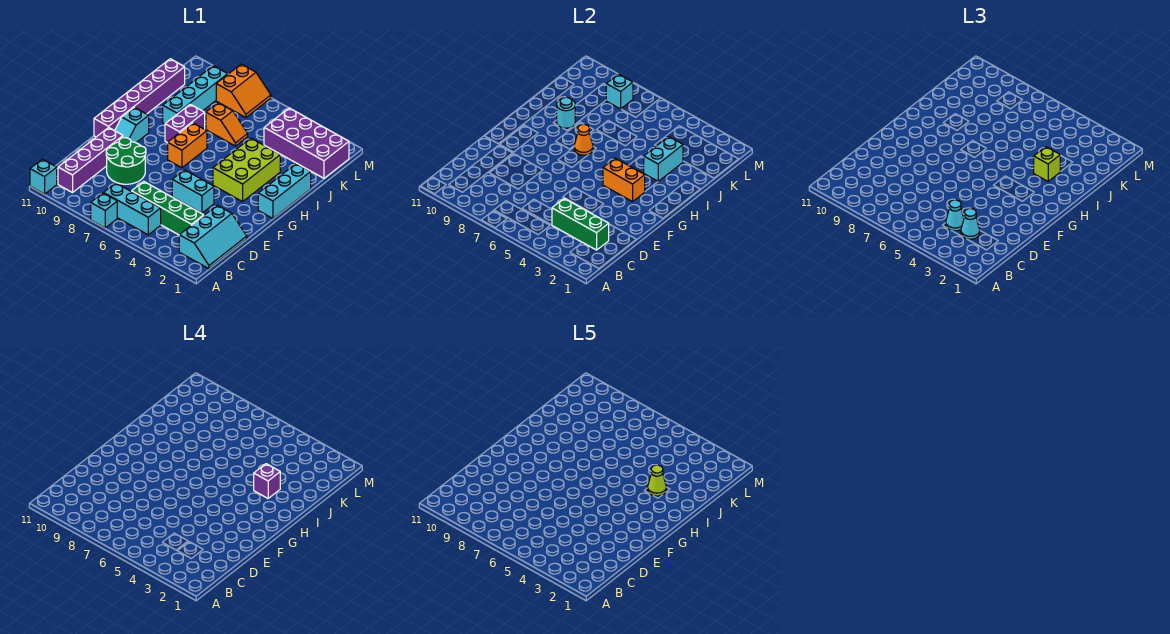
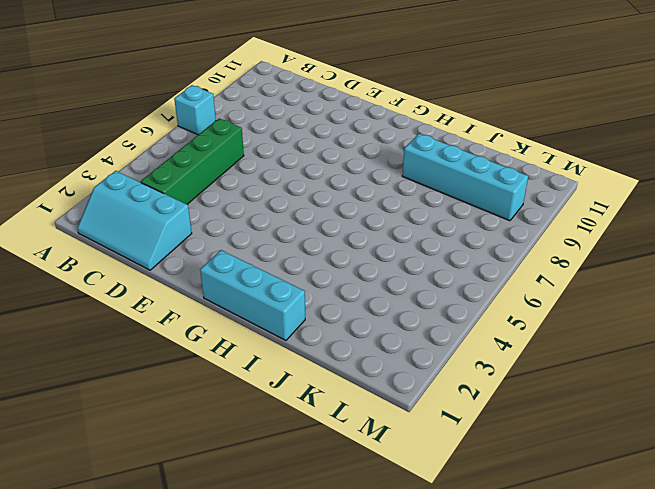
none -> cyan brick A11 level 1
none -> cyan brick B5:B7 level 1
none -> purple brick B10:E10 level 1

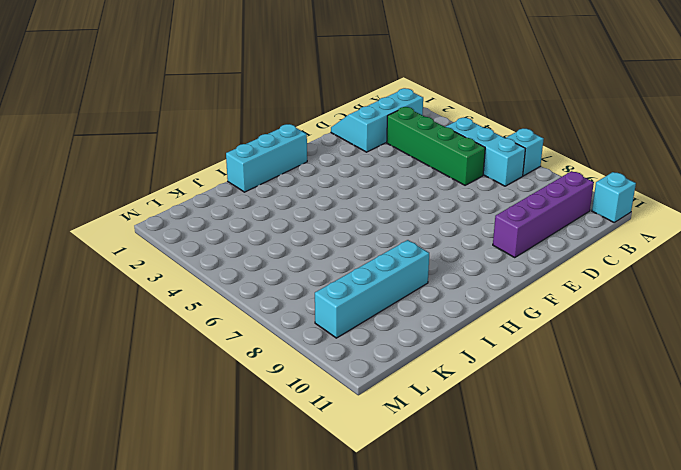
none -> green round brick D8:E9 level 1
none -> cyan brick E4:E5 level 1
none -> cyan slope F10:G10 level 1 top G

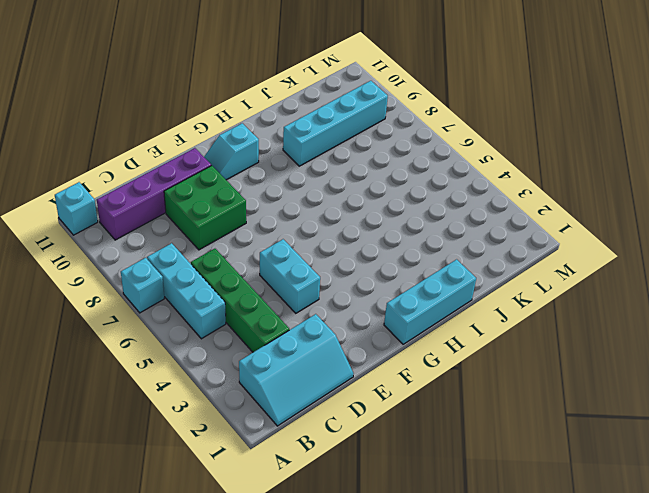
green brick D8:E9 level 1 -> green round brick D8:E9 level 1
none -> purple brick F11:K11 level 1
none -> lime brick G3:I4 level 1
none -> orange brick G7:H7 level 1

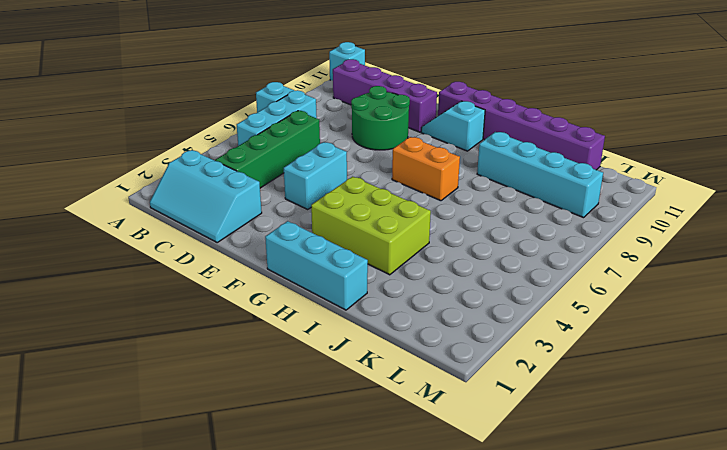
none -> purple brick H8:I8 level 1
none -> orange slope J6:J7 level 1 top 7
none -> purple brick K1:L4 level 1

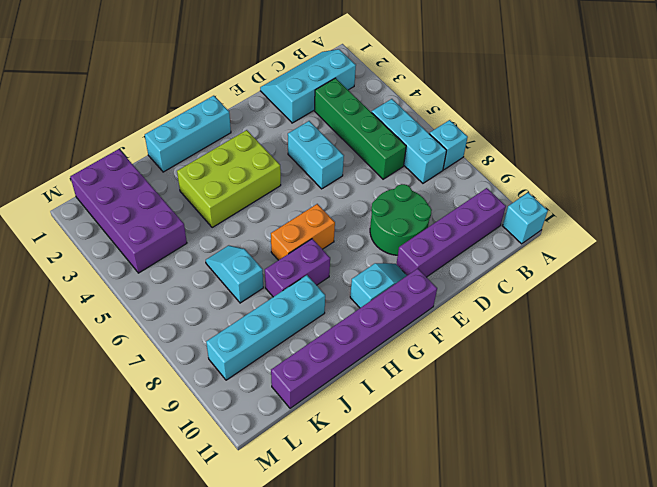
cyan slope J6:J7 level 1 top 7 -> orange slope J6:J7 level 1 top 7
none -> orange slope L7:M8 level 1 top 8
none -> green brick C2:C4 level 2
none -> orange brick G3:G4 level 2

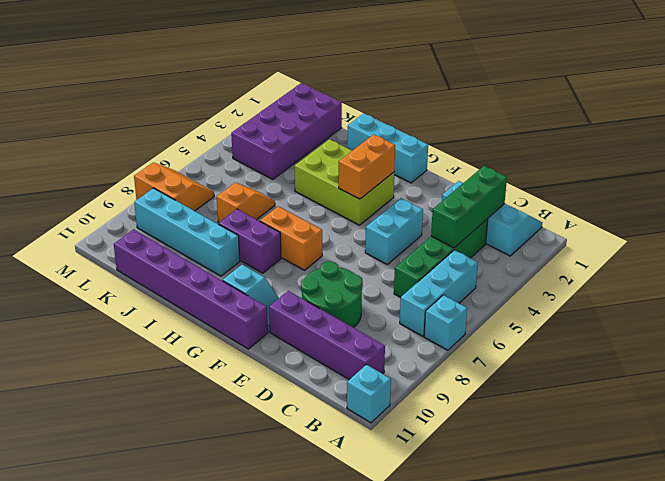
none -> orange cone H7 level 2
none -> cyan brick I3:J3 level 2
none -> cyan round brick I9 level 2

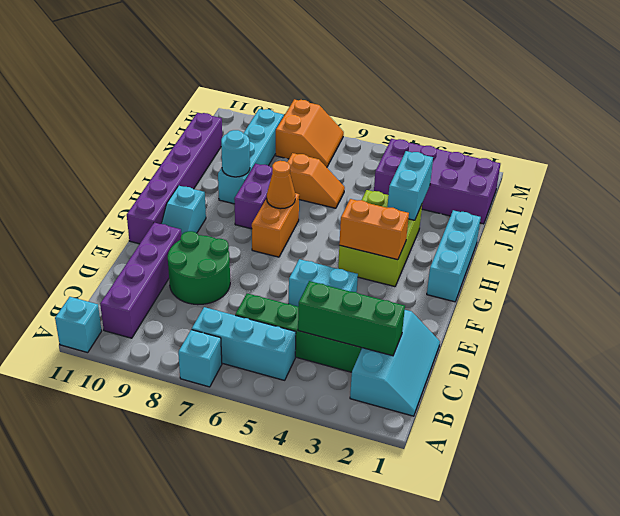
none -> cyan brick L8 level 2
none -> cyan cone C3 level 3
none -> cyan cone C4 level 3

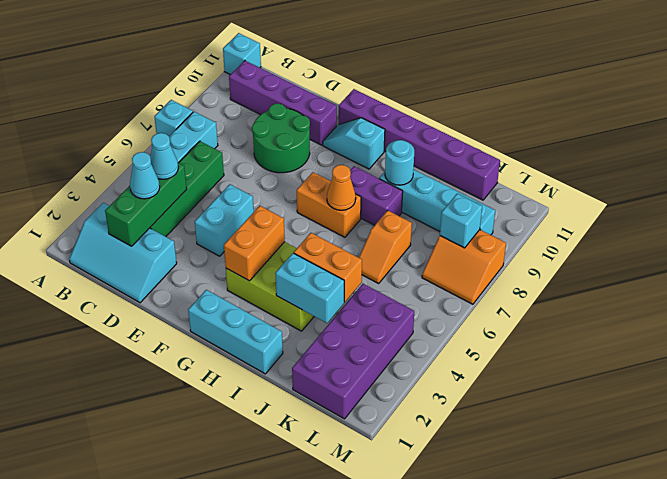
orange brick I4:J4 level 2 -> none
none -> lime brick I3 level 3
none -> purple brick I3 level 4
none -> lime cone I3 level 5

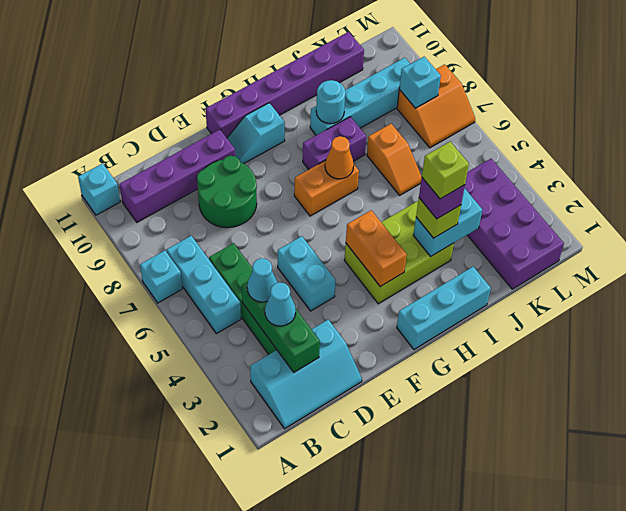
lime brick I3 level 5 -> lime cone I3 level 5

